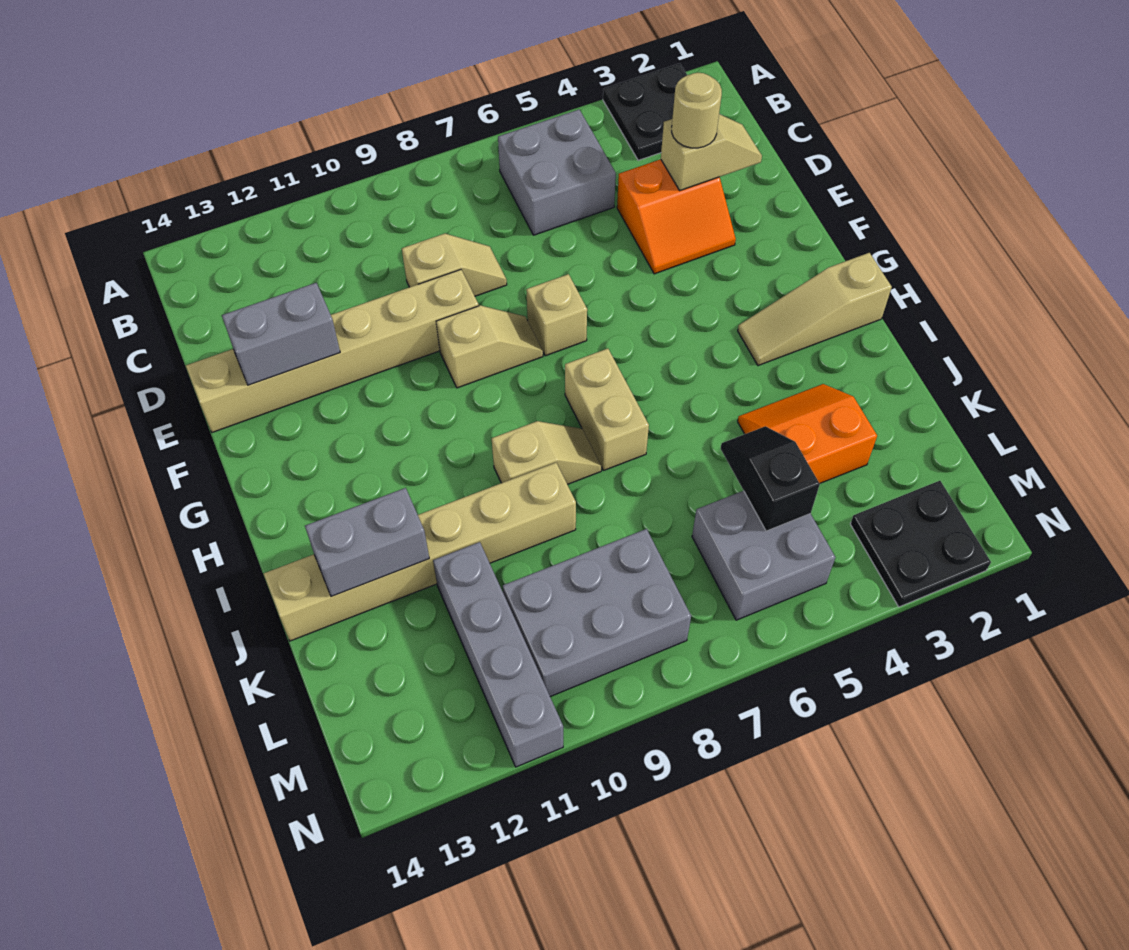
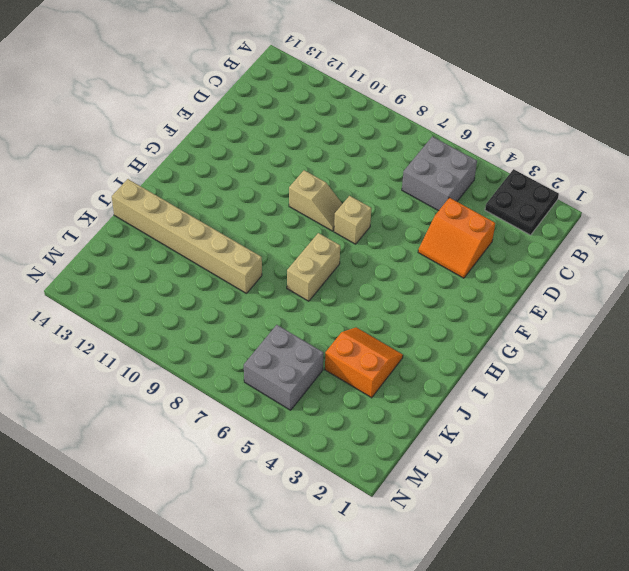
none -> tan slope D8:D9 level 1 top 9
none -> tan brick E9:E14 level 1
none -> tan slope H1:H3 level 1 top 1

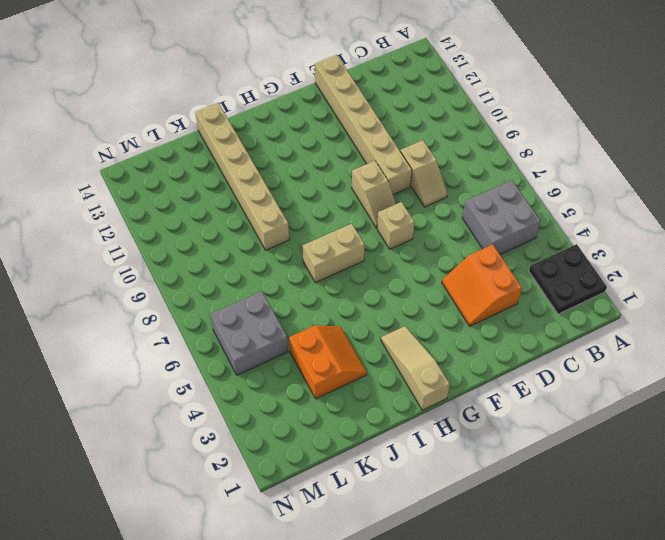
none -> tan slope I8:I9 level 1 top 9
none -> grey brick K11:N11 level 1
none -> grey brick L8:M10 level 1

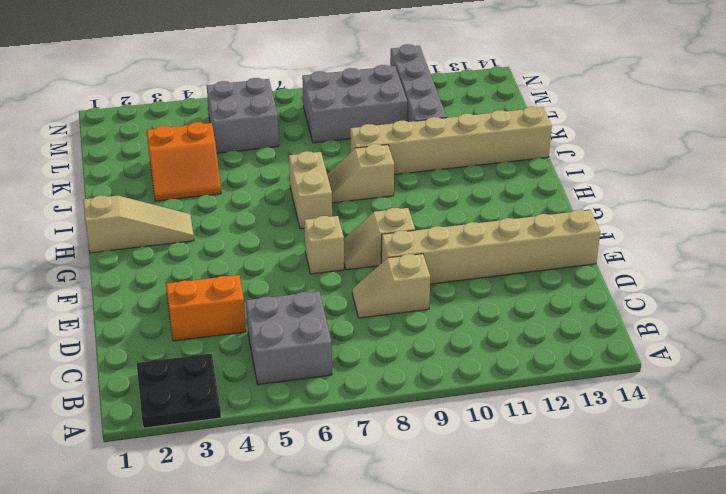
none -> black plate M2:N3 level 1
none -> tan slope D2:D3 level 2 top 3
none -> grey brick E12:E13 level 2

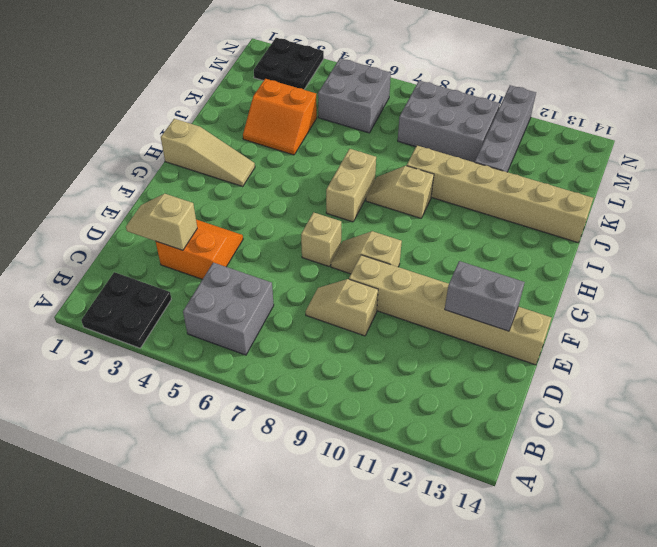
none -> grey brick J12:J13 level 2
none -> black slope K5:L5 level 2 top L
none -> tan round brick D3 level 3

